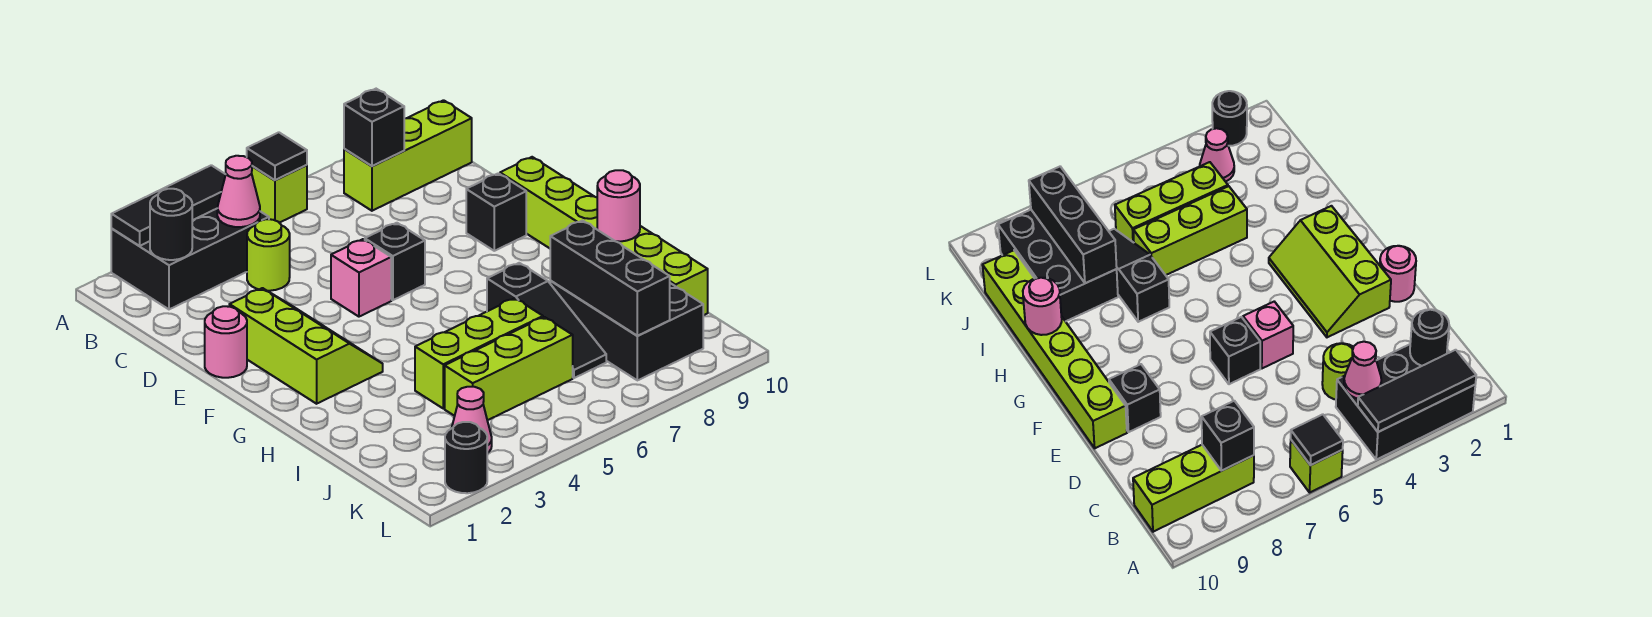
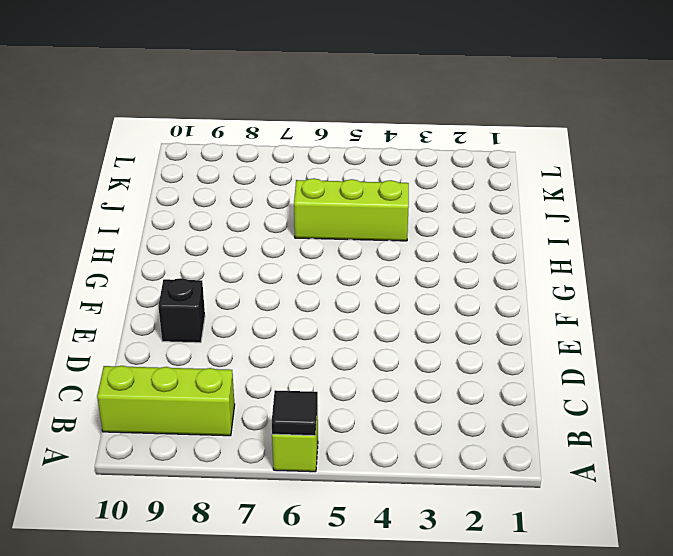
none -> black brick A2:B4 level 1
none -> lime round brick C4 level 1
none -> pink round brick E1 level 1

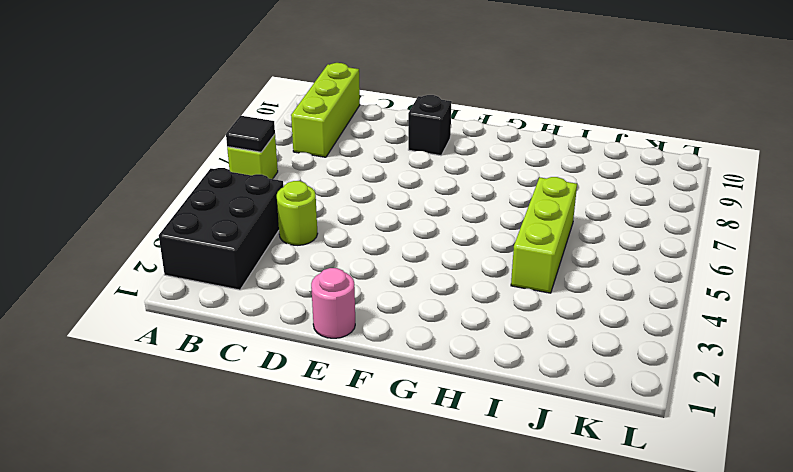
none -> lime slope E2:G3 level 1 top 2
none -> pink brick E5 level 1
none -> black brick E6 level 1

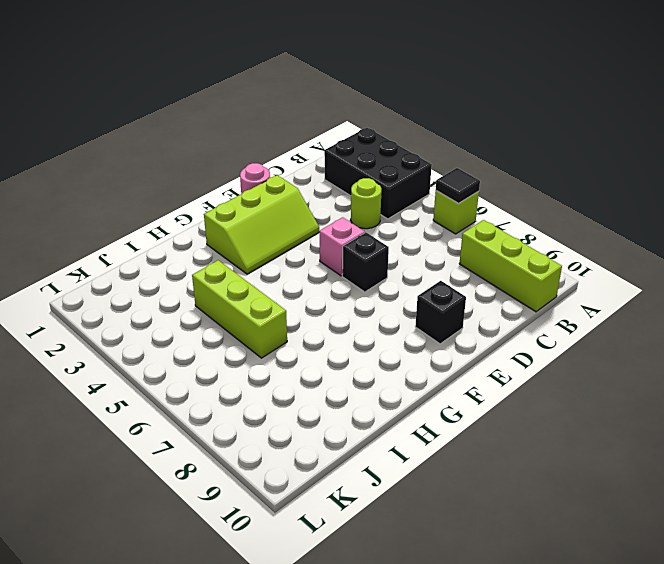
none -> lime brick E10:J10 level 1
none -> black slope H7:J7 level 1 top H
none -> black brick I8:K9 level 1

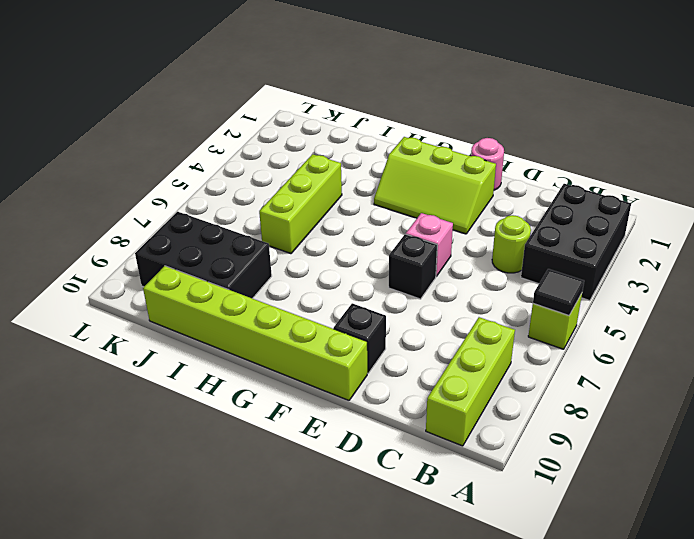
none -> black slope H7:J7 level 1 top H
none -> lime brick J4:J6 level 1
none -> pink cone K3 level 1

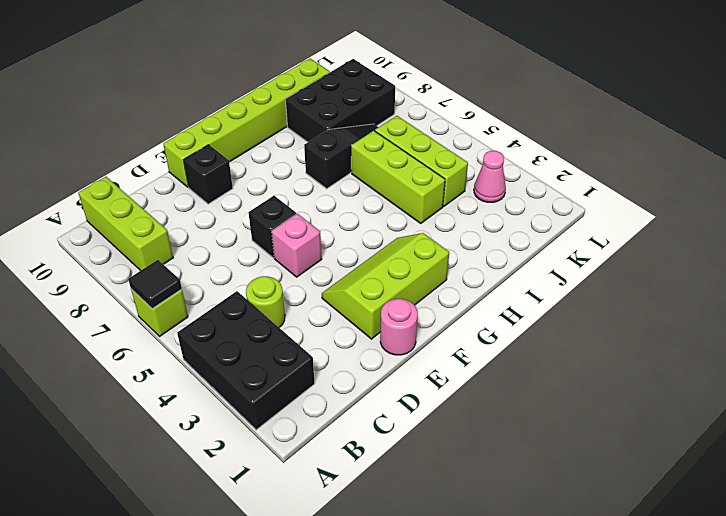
none -> black round brick L2 level 1
none -> black tile A2:A4 level 2
none -> black round brick B2 level 2

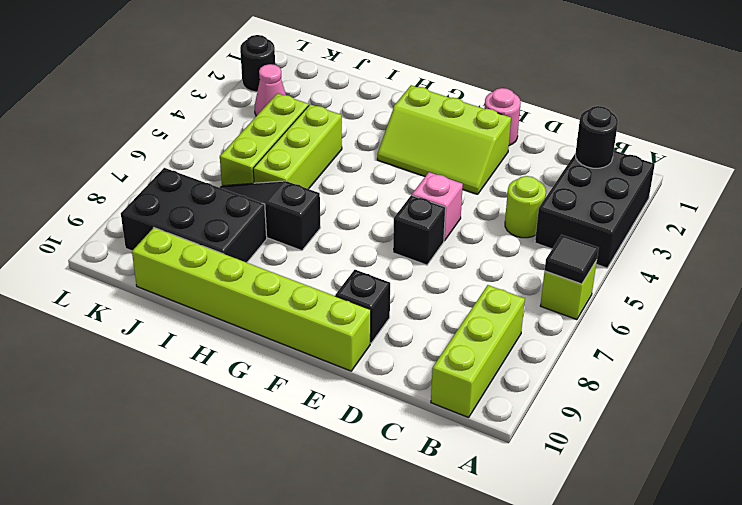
none -> black tile A2:A4 level 2
none -> pink cone B4 level 2
none -> black brick B8 level 2

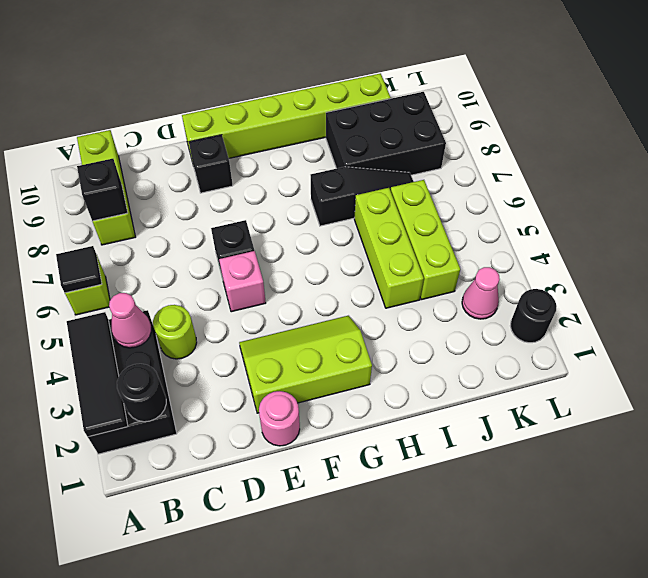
none -> pink round brick H10 level 2
none -> black brick I8:K8 level 2

